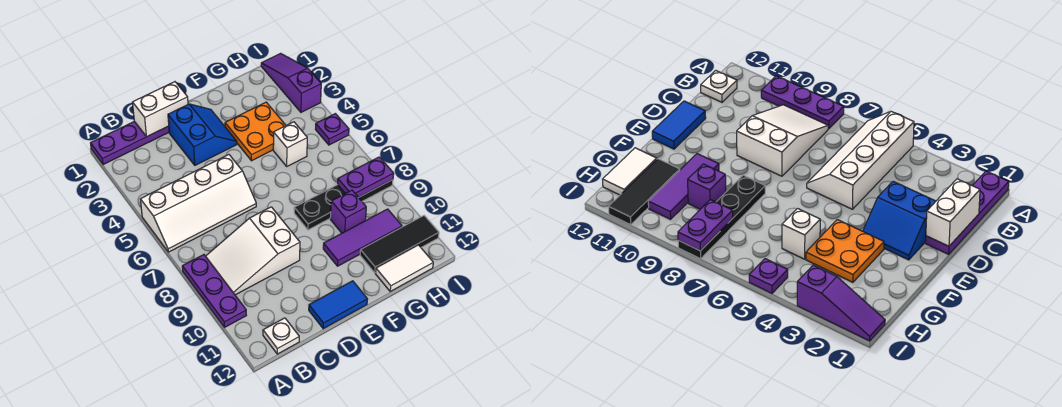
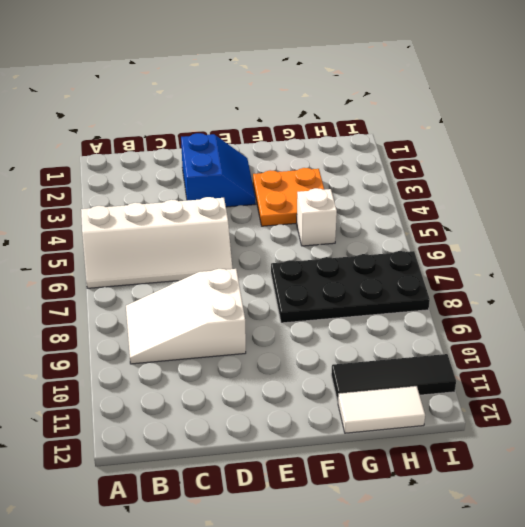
black plate F7:I8 level 1 -> black plate F8:I8 level 1
none -> purple plate A1:D1 level 1
none -> purple plate A8:A10 level 1
none -> white plate B12 level 1

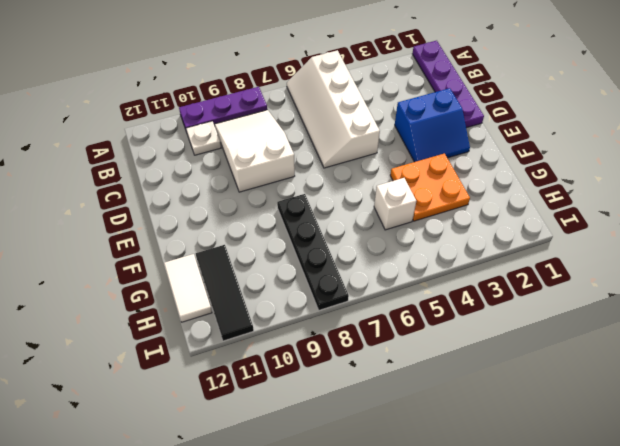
white plate B10 level 1 -> white plate B12 level 1
none -> blue tile D12:E12 level 1
none -> purple tile F10:H10 level 1
none -> purple brick G9 level 1

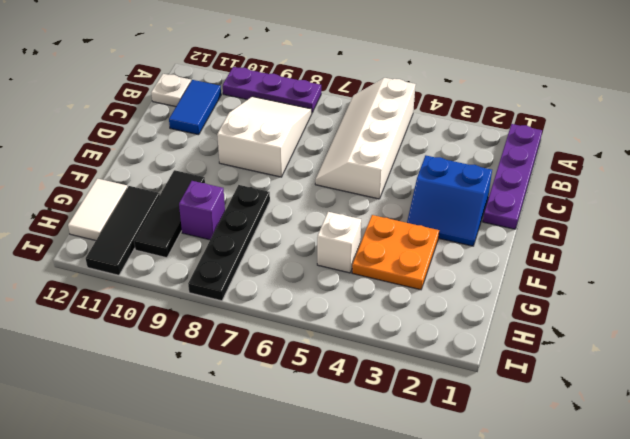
blue tile B11:C11 level 1 -> blue tile D12:E12 level 1
black tile F10:H10 level 1 -> purple tile F10:H10 level 1
none -> purple slope I1:I3 level 1 top 3
none -> purple plate I5 level 1
none -> white brick C1:D1 level 2

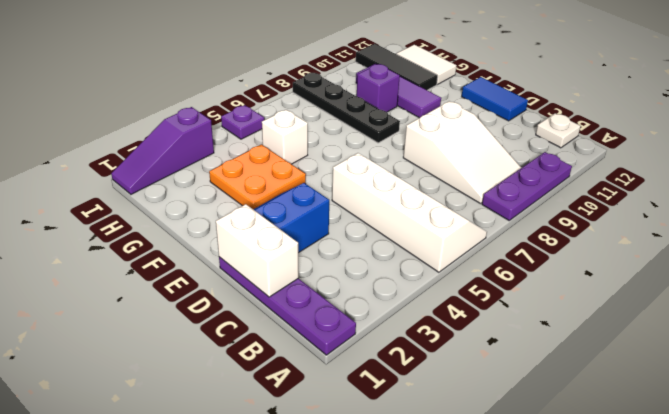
none -> purple plate H8:I8 level 2

